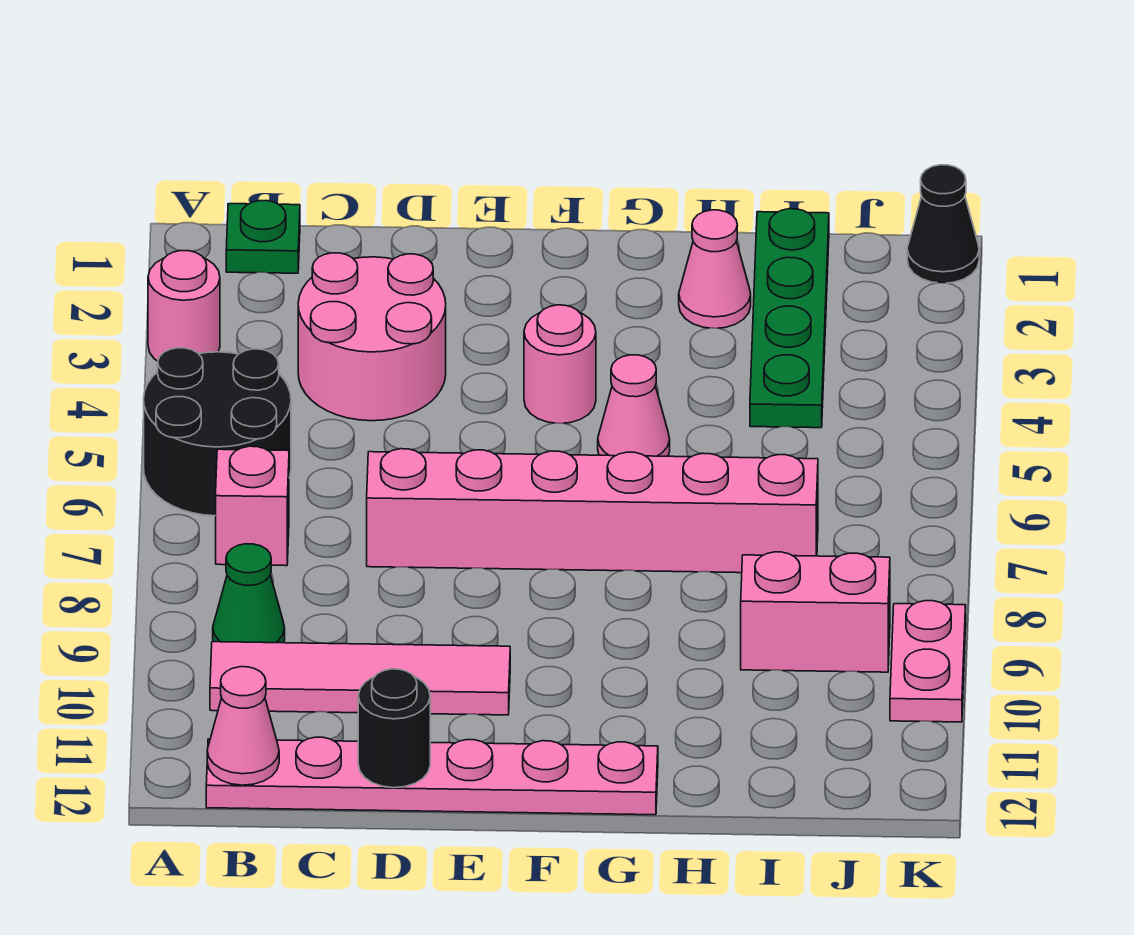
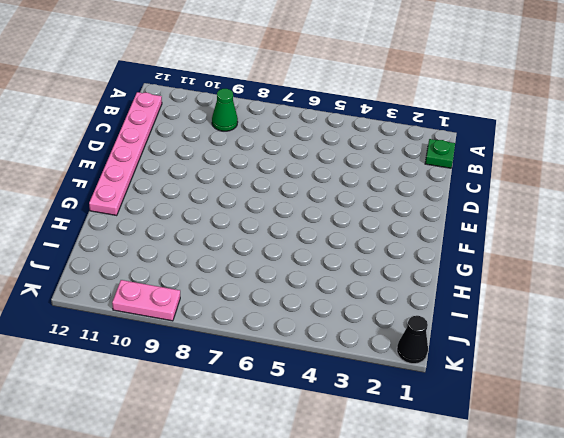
none -> pink round brick A3 level 1
none -> black round brick A5:B6 level 1
none -> pink brick B7 level 1

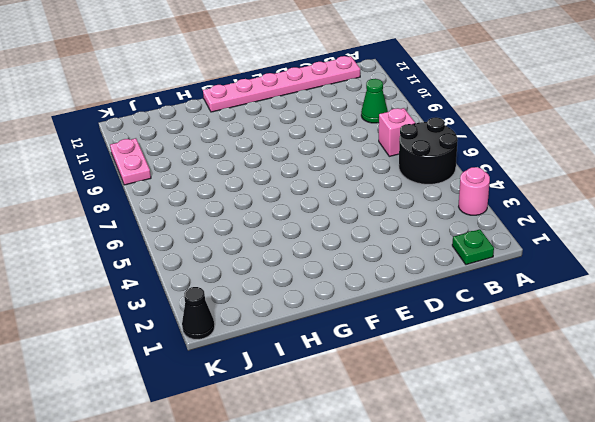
none -> pink tile B10:E10 level 1
none -> pink round brick C3:D4 level 1
none -> pink brick D7:I7 level 1

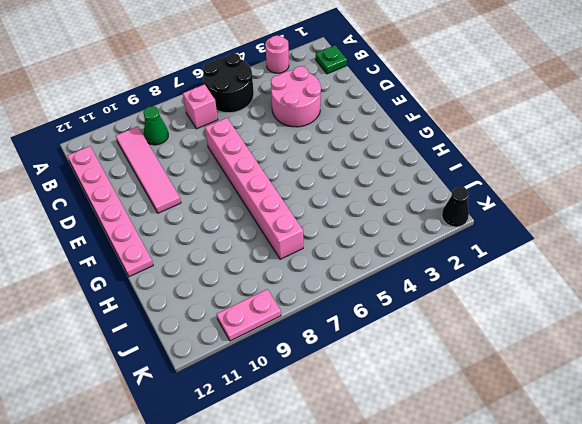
none -> pink round brick F4 level 1
none -> pink cone G5 level 1
none -> pink cone H2 level 1

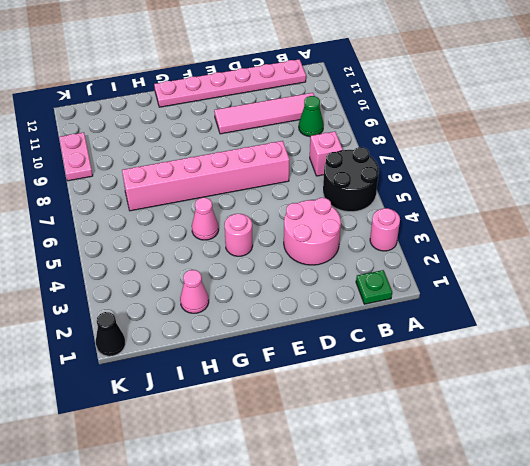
none -> green plate I1:I4 level 1
none -> pink brick I9:J9 level 1
none -> pink cone B12 level 2

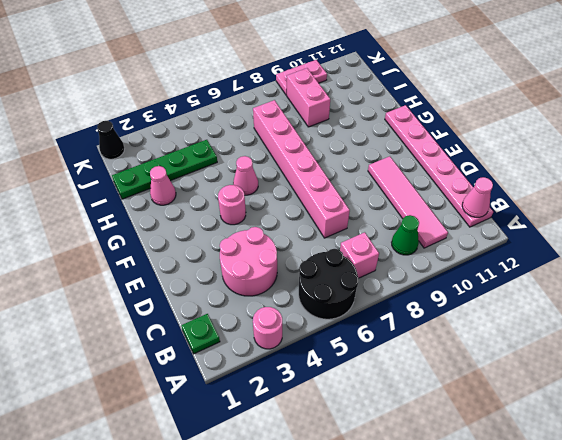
none -> black round brick D12 level 2

